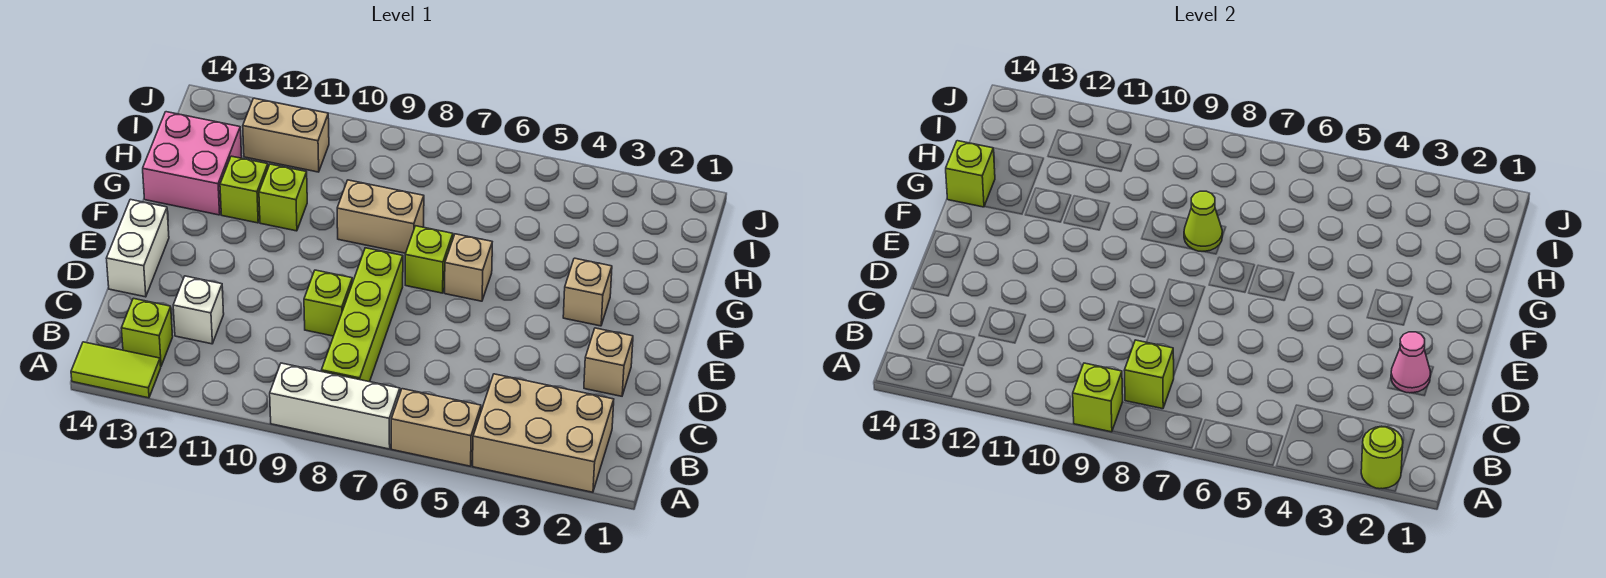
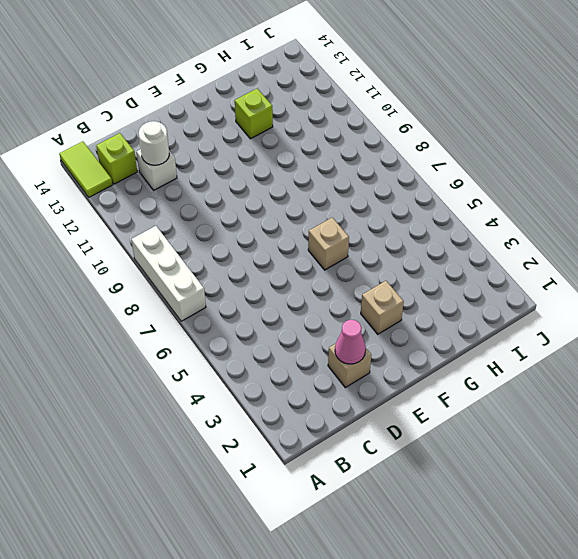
white round brick C12 level 2 -> none
none -> tan brick A2:B4 level 1
none -> tan brick A5:A6 level 1
none -> lime brick B8:E8 level 1

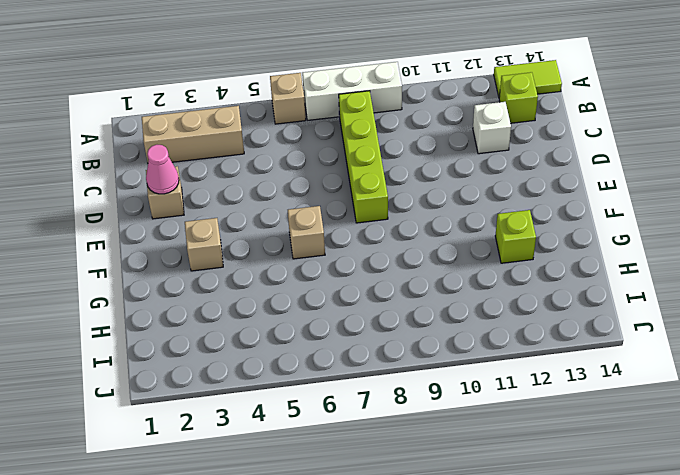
tan brick A6 level 1 -> tan brick A5:A6 level 1
tan brick B2:B4 level 1 -> tan brick A2:B4 level 1
none -> lime brick D9 level 1
none -> white brick D14:E14 level 1
none -> lime brick F7 level 1

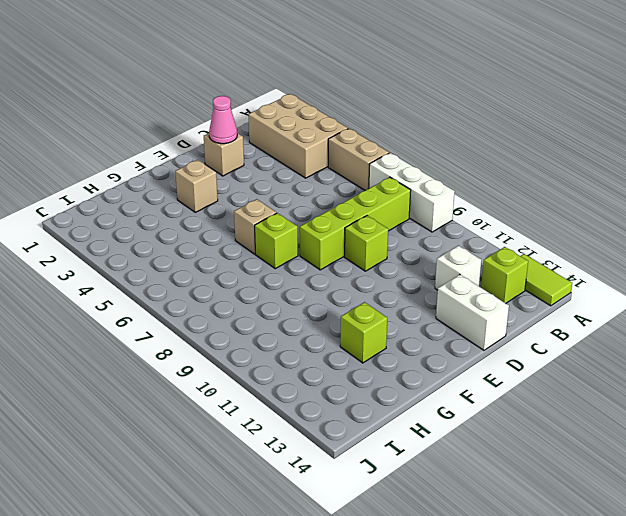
white brick D13:D14 level 1 -> white brick D14:E14 level 1
none -> tan brick G8:G9 level 1
none -> lime brick G11 level 1
none -> pink brick G13:H14 level 1

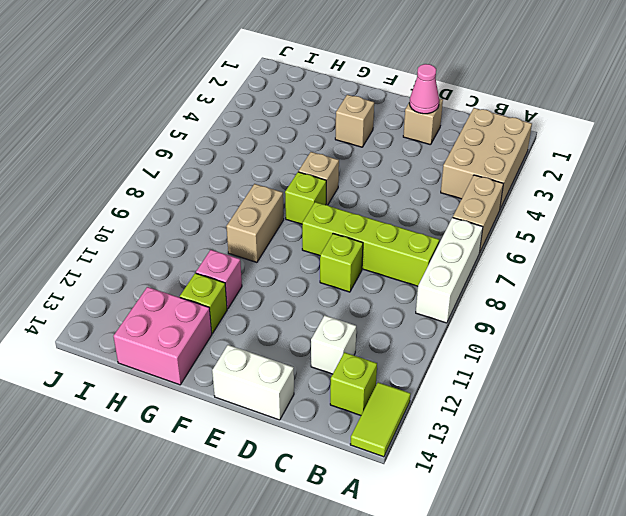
pink brick G11 level 1 -> lime brick G11 level 1
none -> tan brick I11:I12 level 1
none -> lime round brick A2 level 2
none -> lime brick A9 level 2

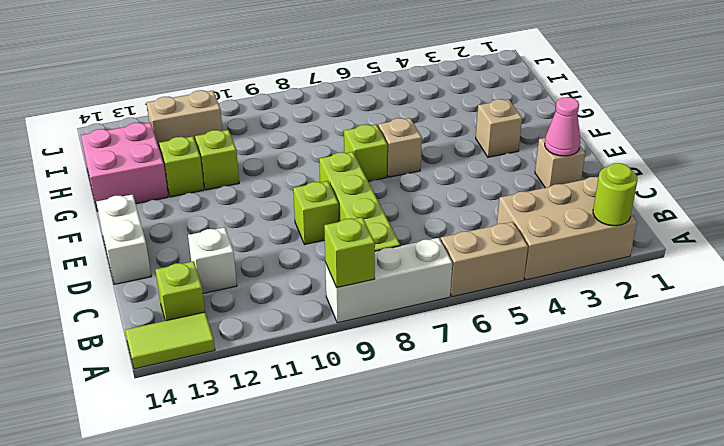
none -> tan brick G8:G9 level 1
none -> lime brick B8 level 2
none -> lime cone G8 level 2

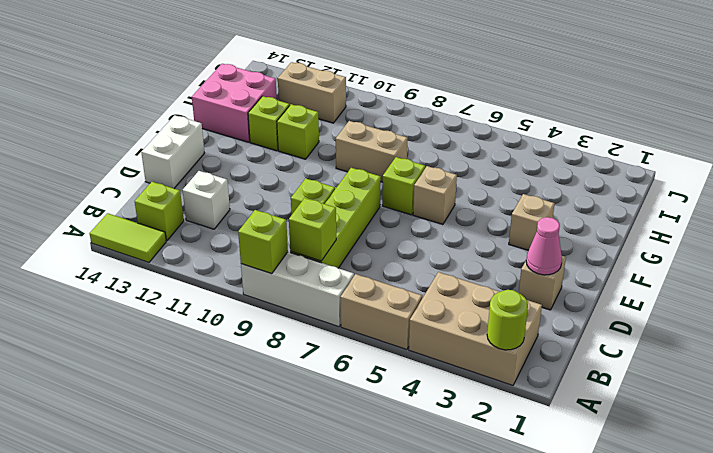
none -> lime cone G8 level 2
none -> lime brick G14 level 2

